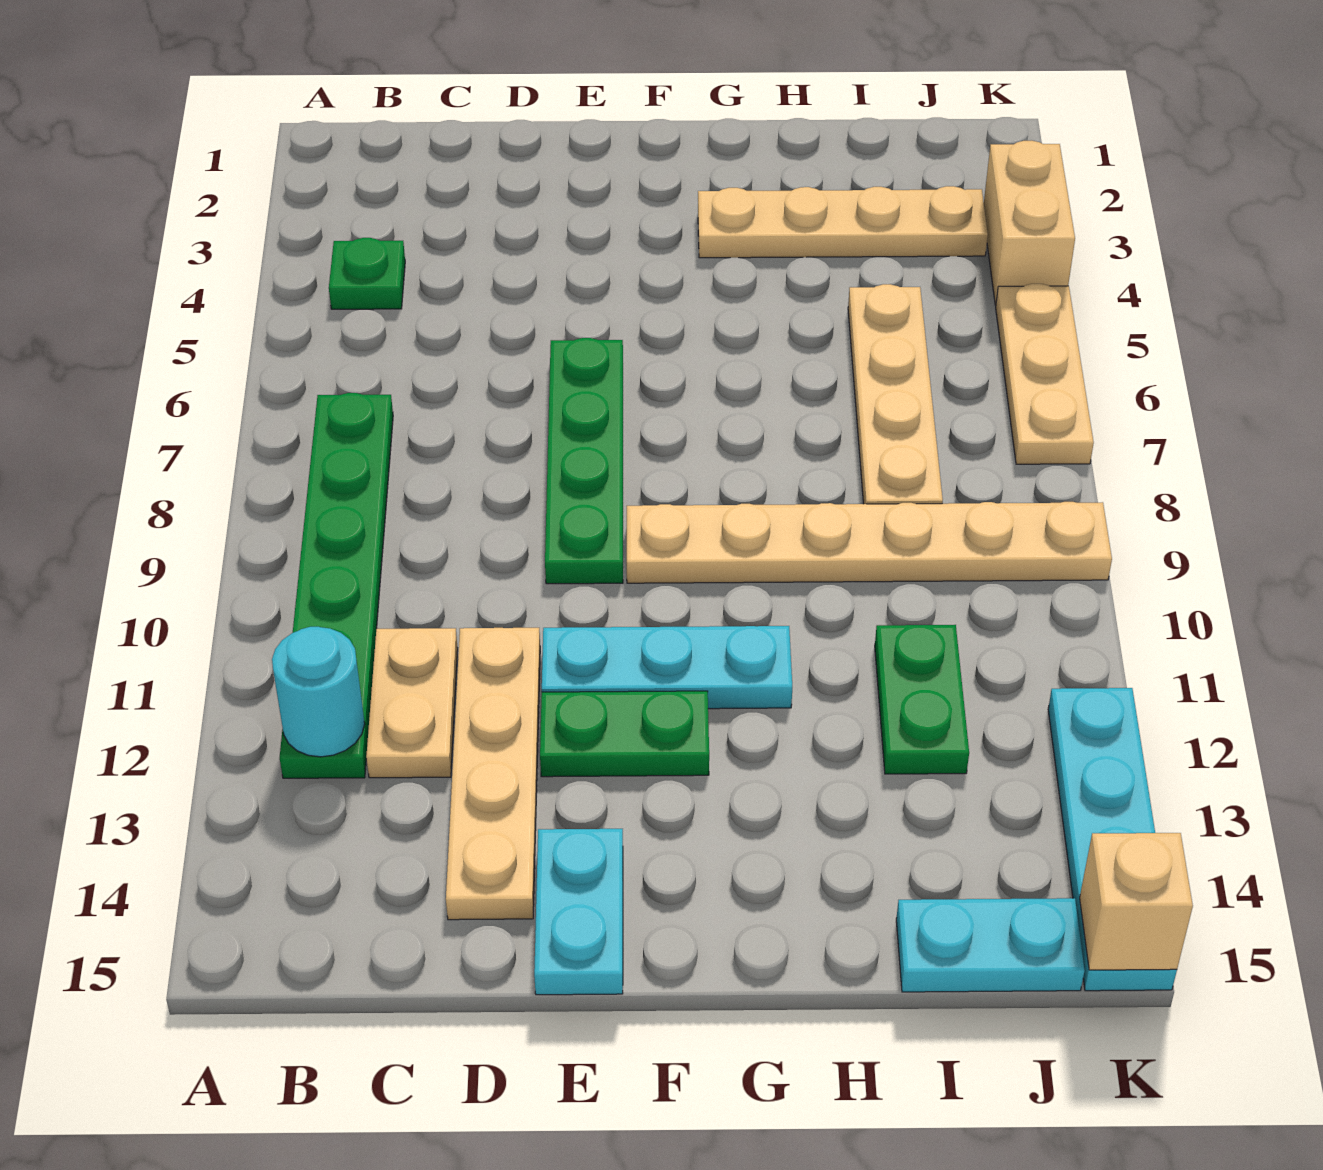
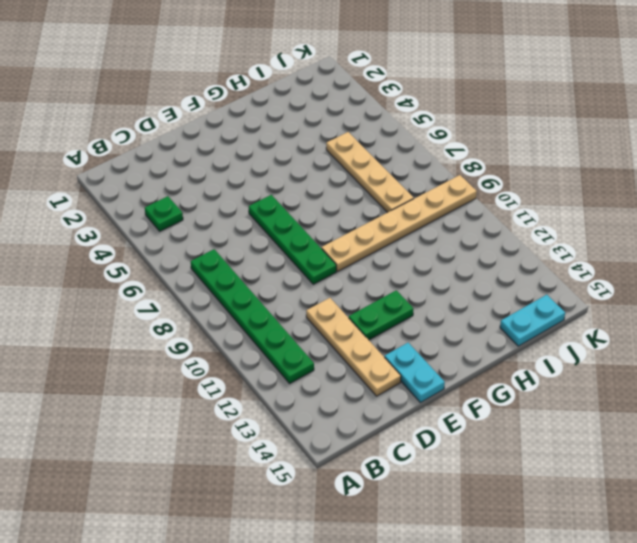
none -> tan plate C11:C12 level 1
none -> cyan plate E11:G11 level 1
none -> tan plate G3:J3 level 1

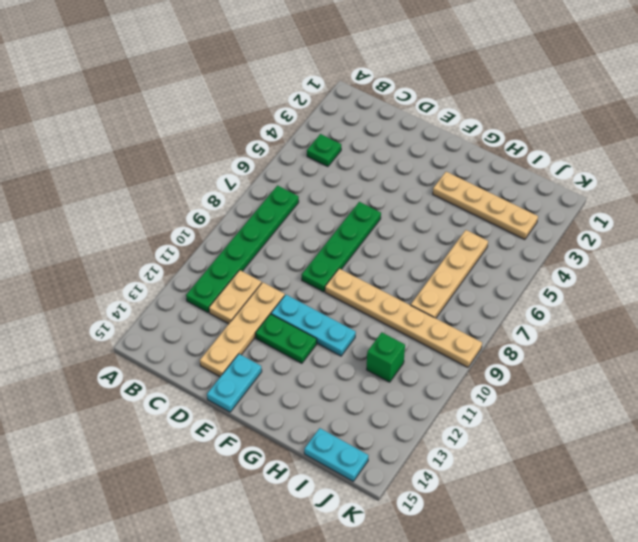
green brick I11 level 1 -> green plate I11:I12 level 1
none -> tan brick K3:K4 level 1
none -> tan plate K5:K7 level 1
none -> cyan plate K12:K15 level 1

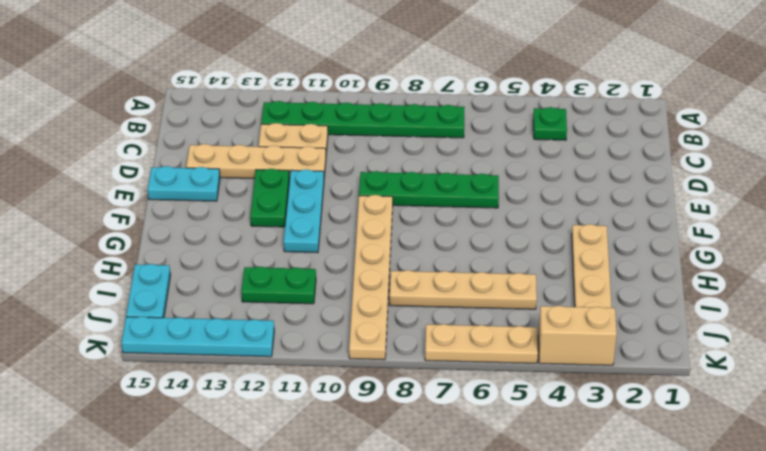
none -> cyan round brick B12 level 2
none -> tan brick K15 level 2

